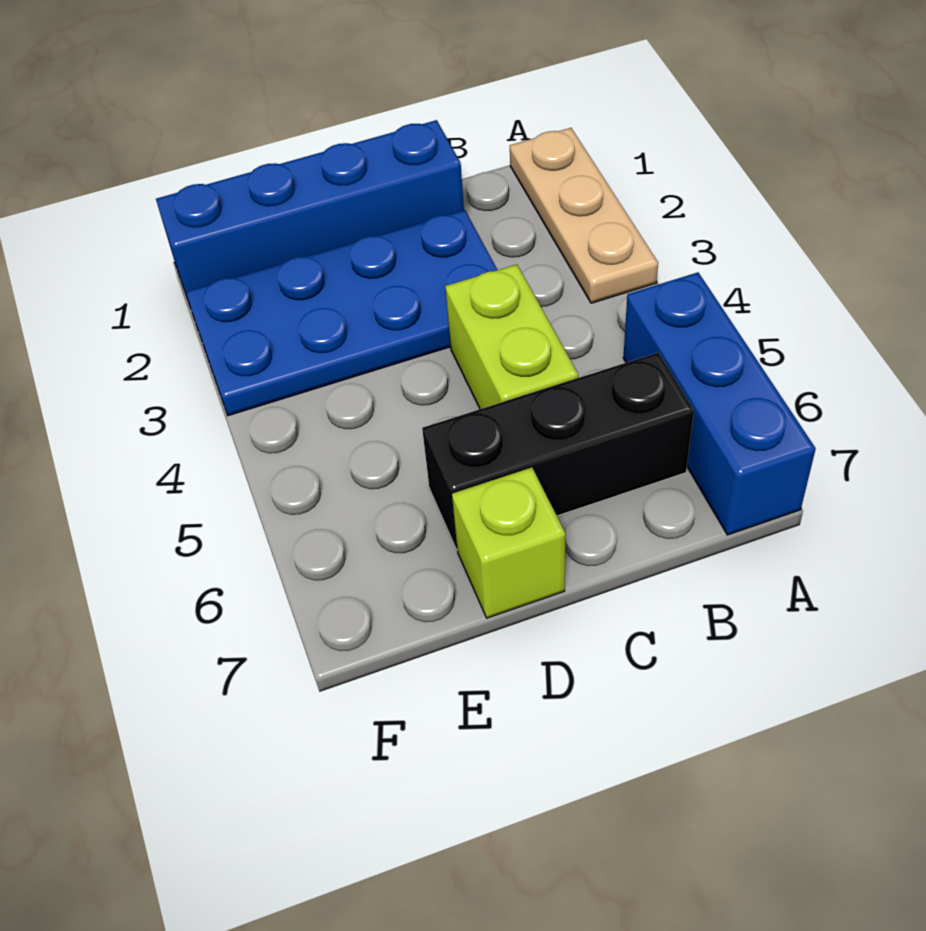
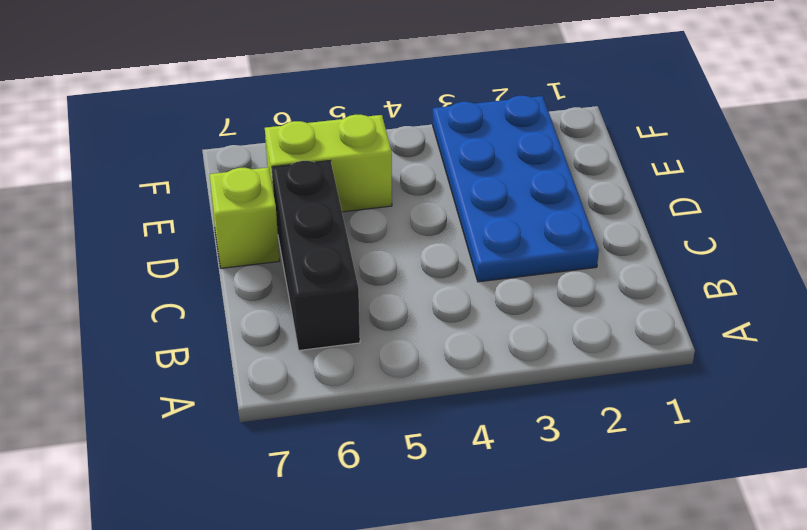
lime brick E5:E6 level 1 -> lime brick C4:C5 level 1
none -> tan plate A1:A3 level 1
none -> blue brick A5:A7 level 1

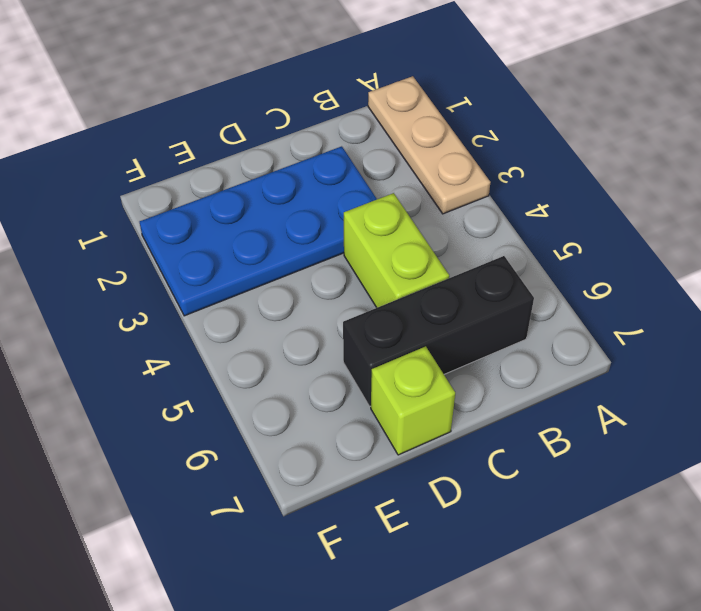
none -> blue brick A5:A7 level 1
none -> blue brick C1:F1 level 1

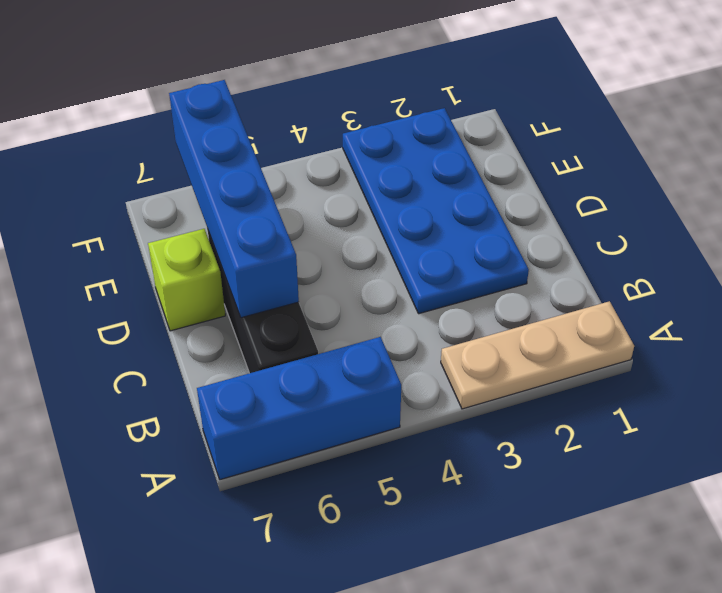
blue brick C6:F6 level 2 -> blue brick C1:F1 level 1
none -> lime brick C4:C5 level 1

